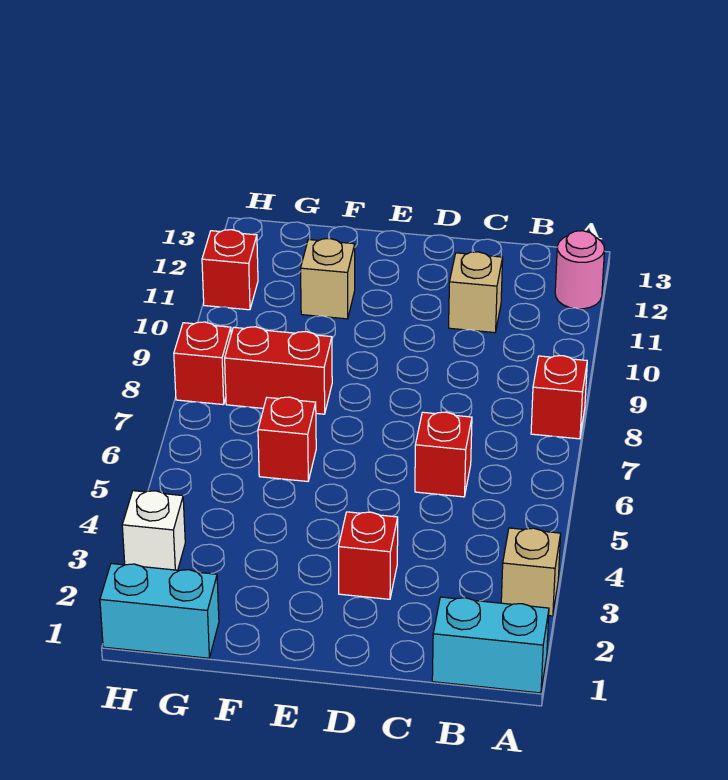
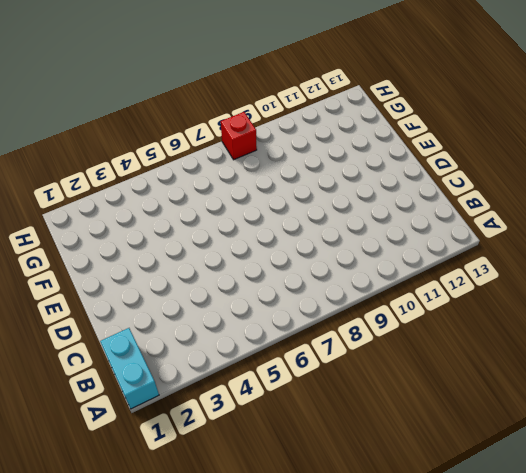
none -> tan brick A3 level 1
none -> red brick A8 level 1
none -> pink round brick A12 level 1

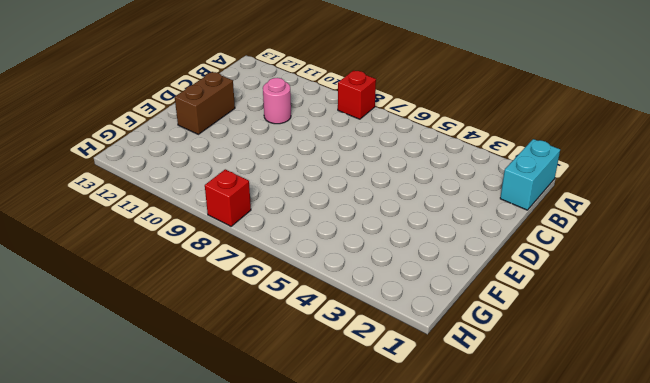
pink round brick C10 level 1 -> pink round brick A12 level 1
brown brick D12:E12 level 1 -> none
none -> tan brick A3 level 1
none -> red brick C6 level 1
none -> tan brick C11 level 1

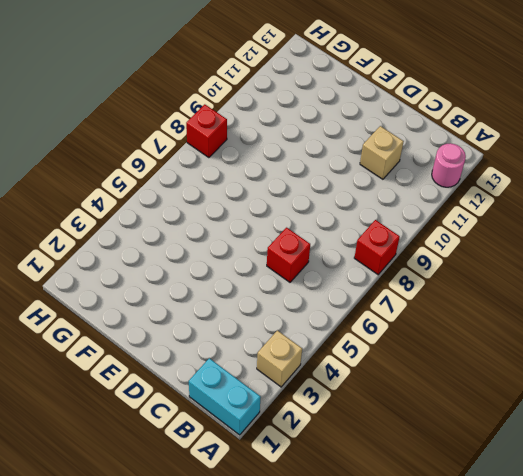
none -> red brick D3 level 1
none -> red brick F6 level 1
none -> red brick F8:G8 level 1

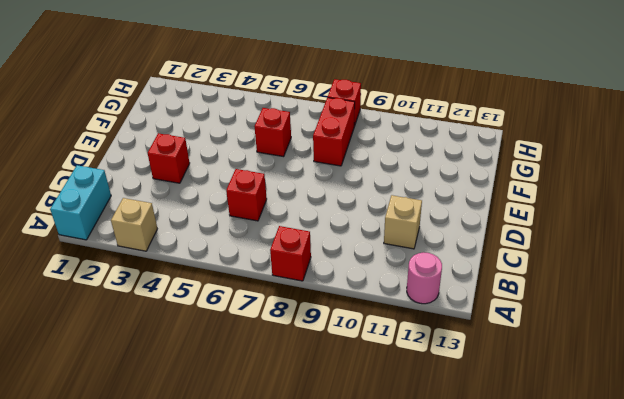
none -> tan brick F11 level 1
none -> cyan brick G1:H1 level 1
none -> white brick H3 level 1

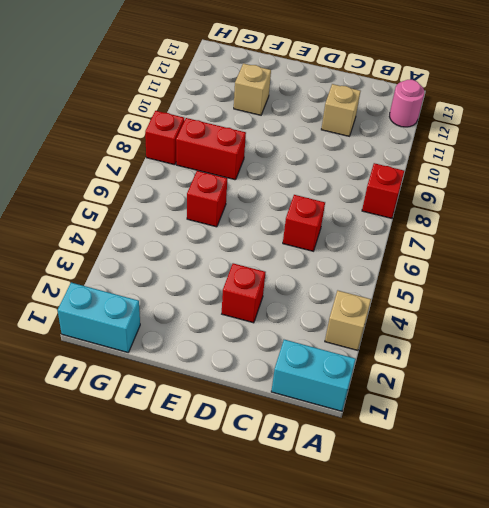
none -> white brick H3 level 1
none -> red brick H11 level 1

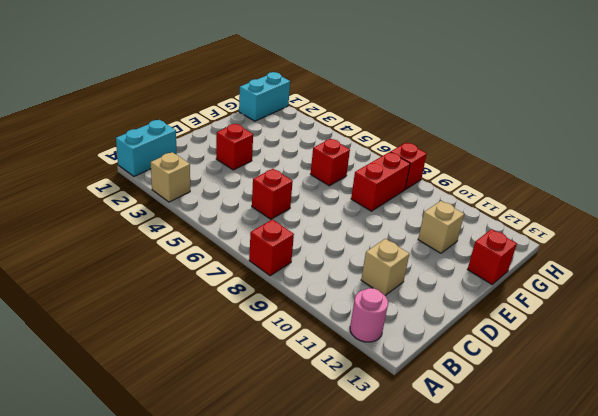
red brick F13 level 1 -> red brick H11 level 1
none -> white brick H3 level 1

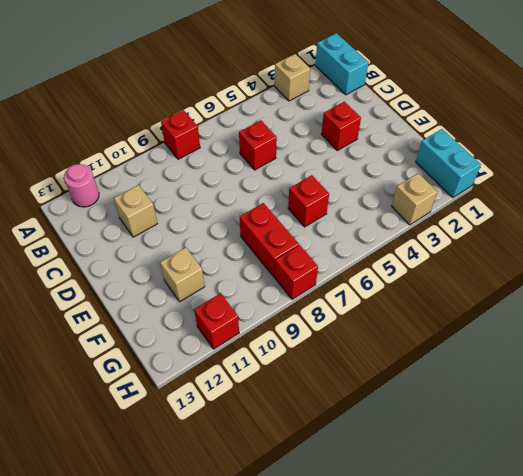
tan brick H3 level 1 -> white brick H3 level 1

